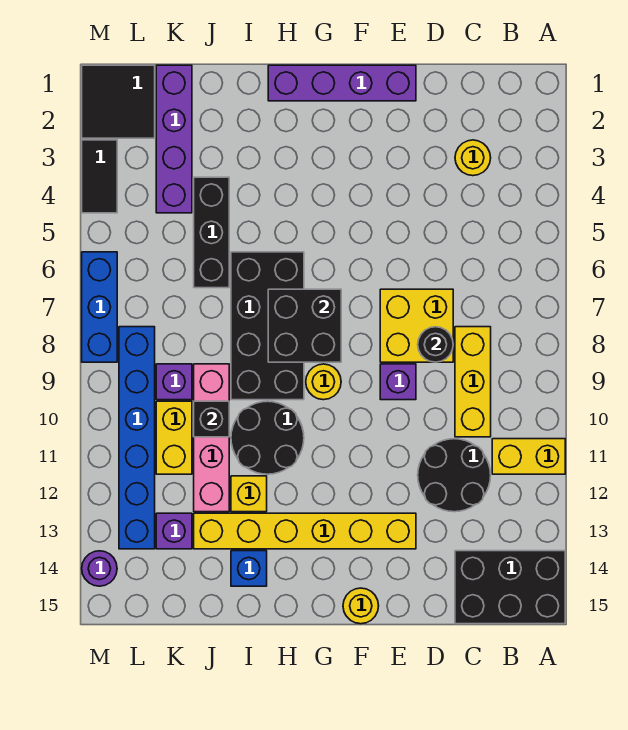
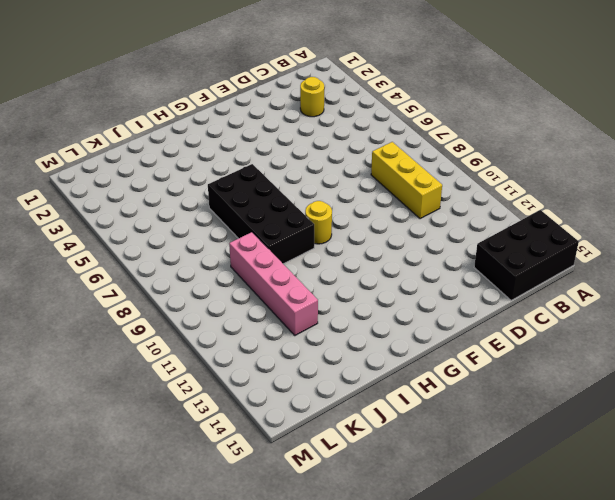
none -> yellow brick A11:B11 level 1
none -> black round brick C11:D12 level 1
none -> yellow brick D7:E8 level 1

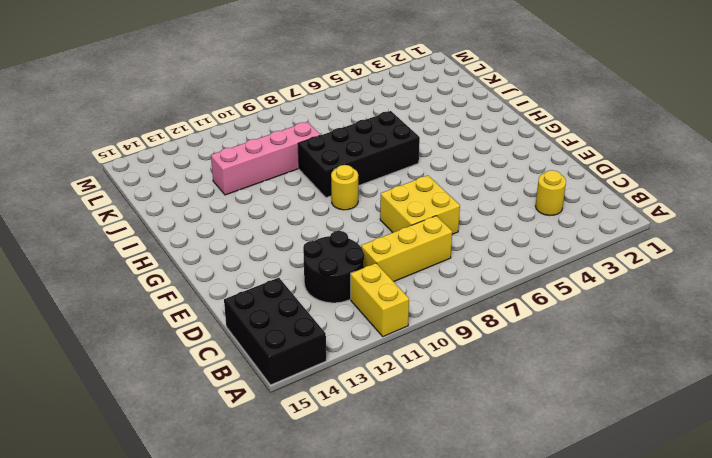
none -> purple brick E1:H1 level 1
none -> purple brick E9 level 1
none -> yellow brick E13:J13 level 1

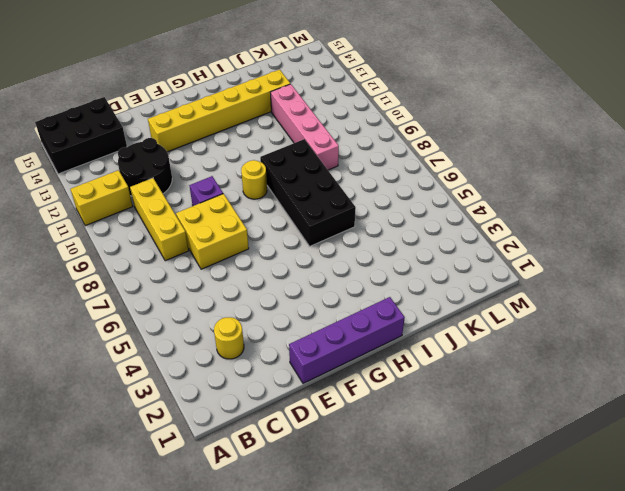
none -> yellow round brick F15 level 1
none -> black round brick H10:I11 level 1
none -> yellow brick I12 level 1

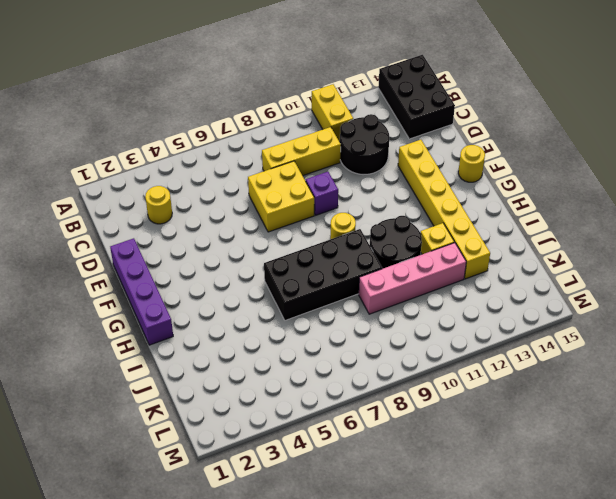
none -> blue brick I14 level 1
none -> black brick J4:J6 level 1
none -> purple brick K1:K4 level 1

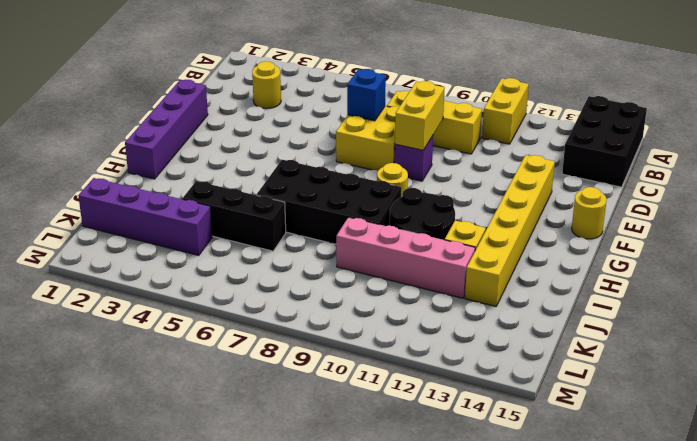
blue brick D7 level 2 -> blue brick I14 level 1
yellow brick D9:E9 level 2 -> yellow brick K10:K11 level 1
none -> black round brick C11:D12 level 1
none -> purple brick K9 level 1
none -> purple brick K13 level 1

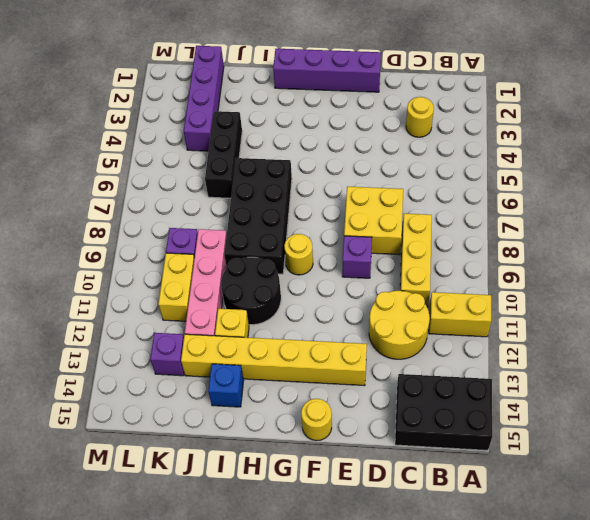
yellow round brick C11:D12 level 1 -> black round brick C11:D12 level 1
none -> black tile L1:M2 level 1
none -> blue brick L8:L13 level 1
none -> black tile M3:M4 level 1

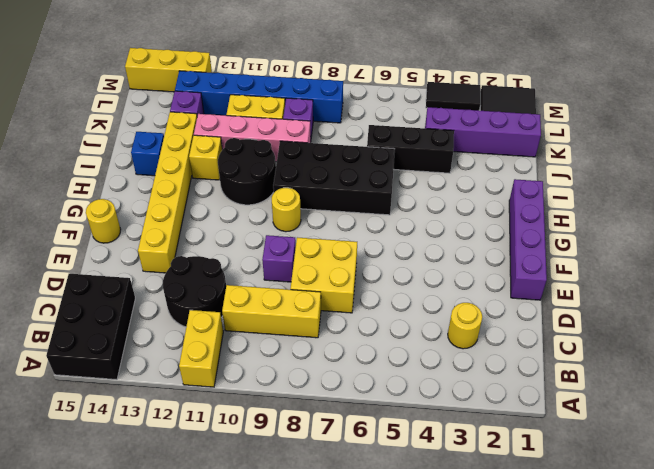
yellow brick M13:M15 level 1 -> purple round brick M14 level 1
none -> blue brick M6:M8 level 1
none -> black round brick D8 level 2
none -> black brick G7:H8 level 2

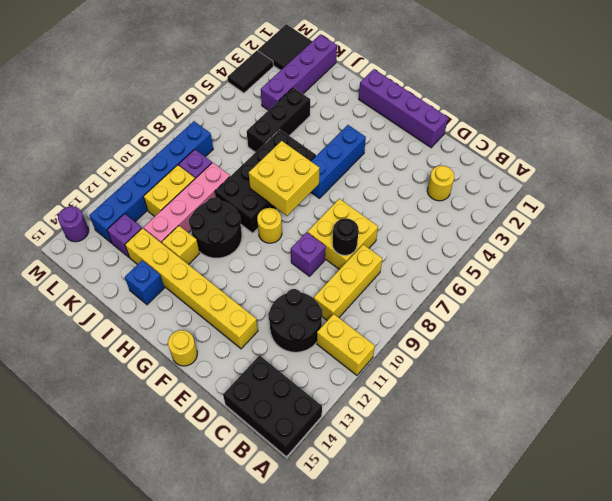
blue brick G4:G6 level 1 -> blue brick M6:M8 level 1
yellow brick G7:H8 level 2 -> black brick G7:H8 level 2
none -> black brick J10 level 2

